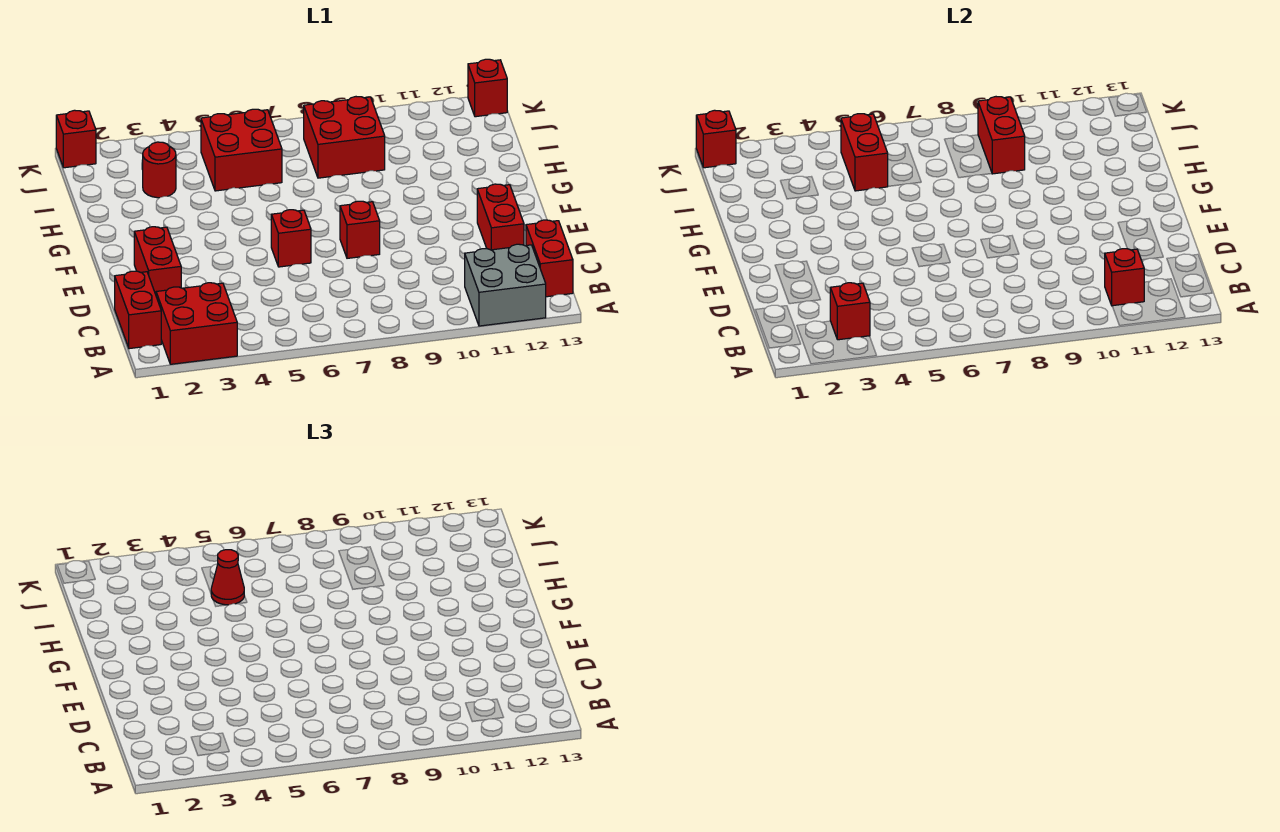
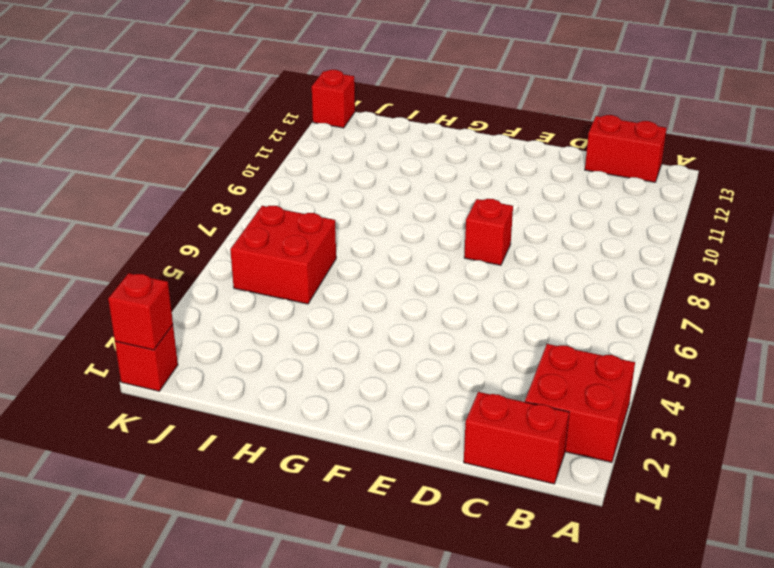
none -> grey brick A11:B12 level 1
none -> red brick D2:E2 level 1
none -> red brick D12:E12 level 1

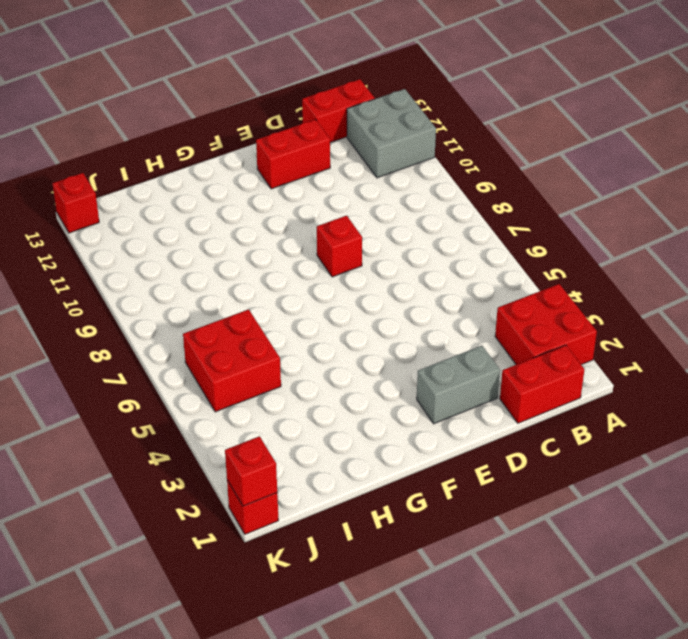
grey brick D2:E2 level 1 -> red brick D2:E2 level 1
none -> red brick E6 level 1
none -> red round brick I3 level 1
none -> red brick I8:J9 level 1

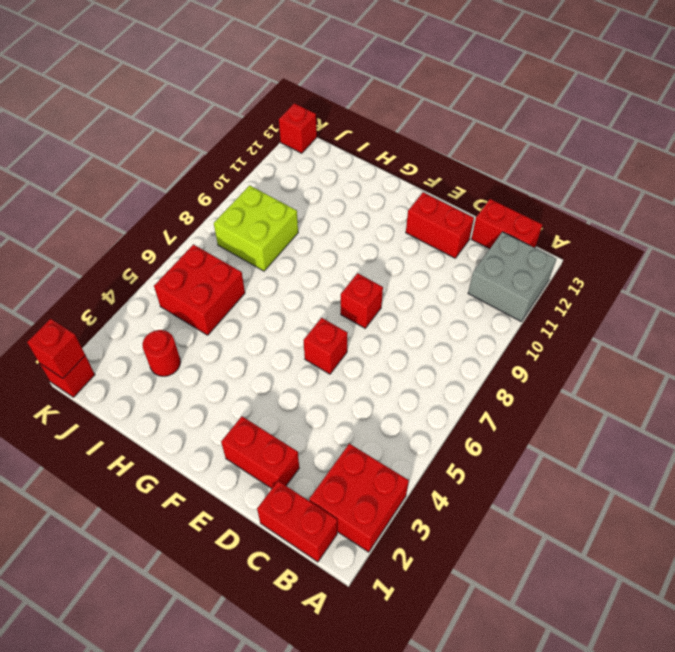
lime brick I8:J9 level 1 -> red brick I8:J9 level 1
none -> red brick B3 level 2
none -> red brick B11 level 2
none -> red brick I5:J5 level 2

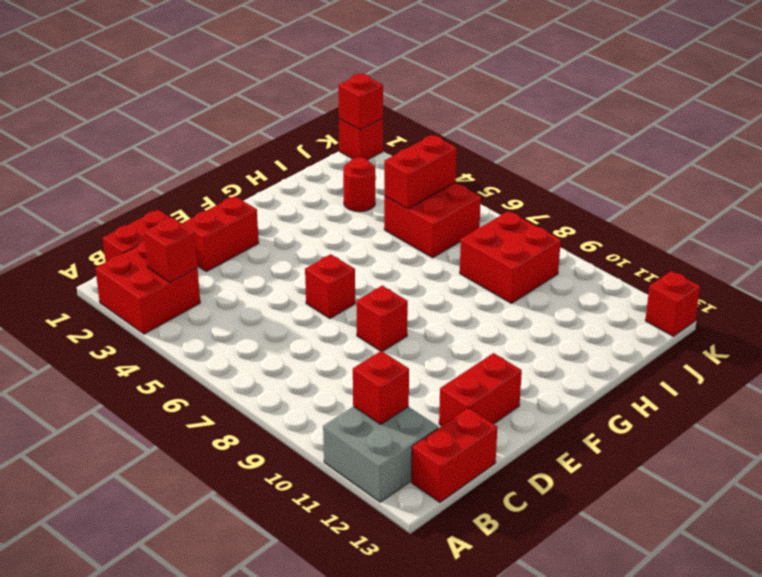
none -> red brick I9:J9 level 2
none -> red cone I5 level 3

